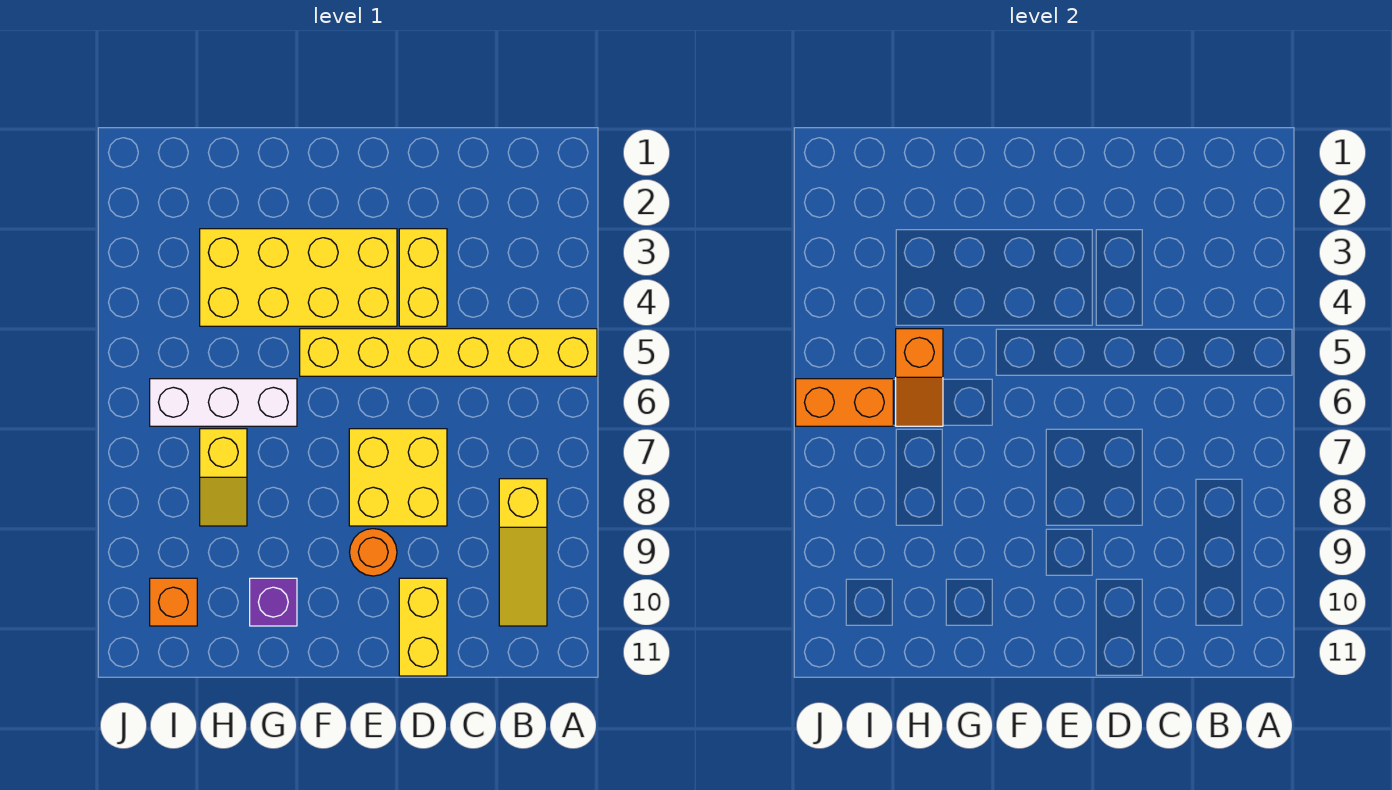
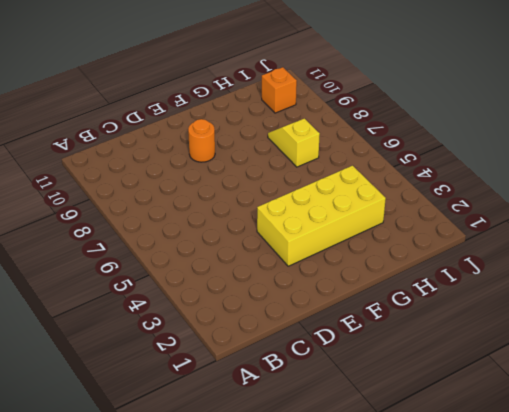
none -> yellow brick A5:F5 level 1
none -> yellow slope B8:B10 level 1 top 8
none -> yellow brick D3:D4 level 1

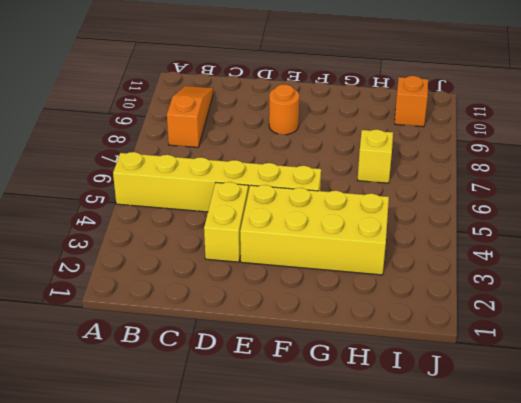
orange slope B8:B10 level 1 top 8 -> yellow slope B8:B10 level 1 top 8
none -> yellow brick D7:E8 level 1
none -> yellow brick D10:D11 level 1
none -> white brick G6:I6 level 1

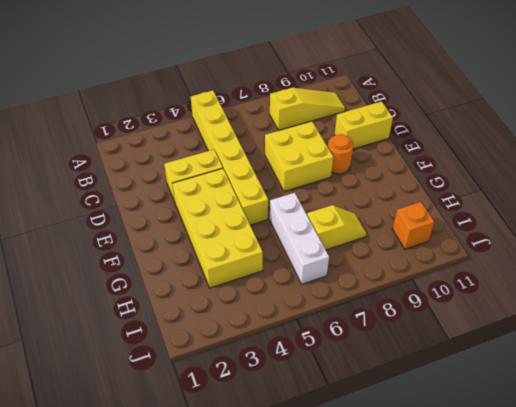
none -> purple brick G10 level 1
none -> orange slope H5:H6 level 2 top 5
none -> orange brick I6:J6 level 2

